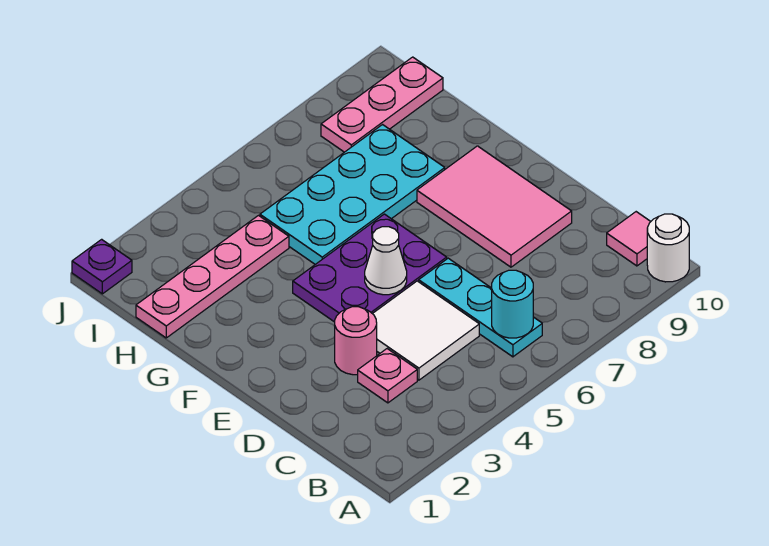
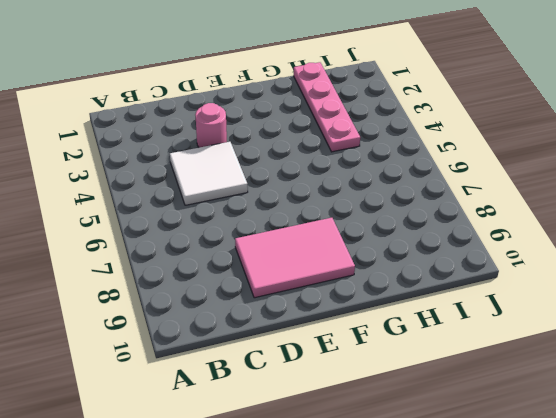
none -> white round brick A10 level 1
none -> cyan plate B6:D6 level 1
none -> pink tile B10 level 1

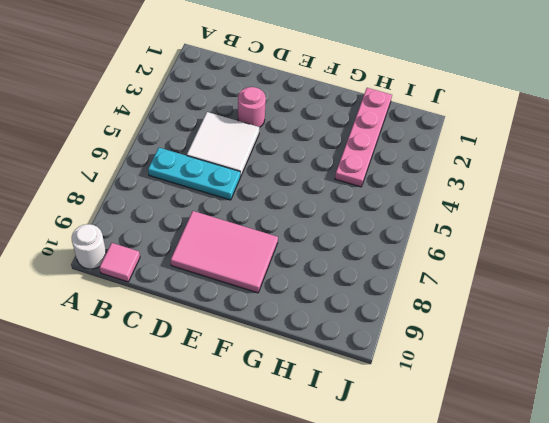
none -> pink plate C3 level 1
none -> purple plate E4:F6 level 1
none -> cyan plate G5:H8 level 1

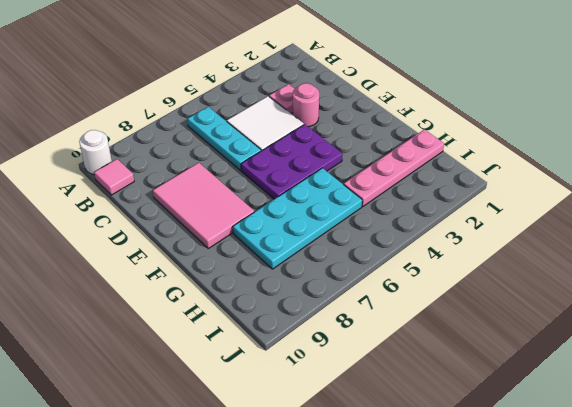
none -> pink plate I8:I10 level 1
none -> purple plate J1 level 1
none -> cyan round brick B6 level 2

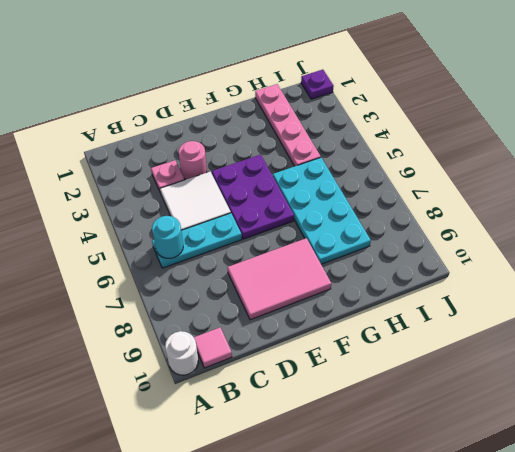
none -> pink plate I8:I10 level 1
none -> white cone E5 level 2

